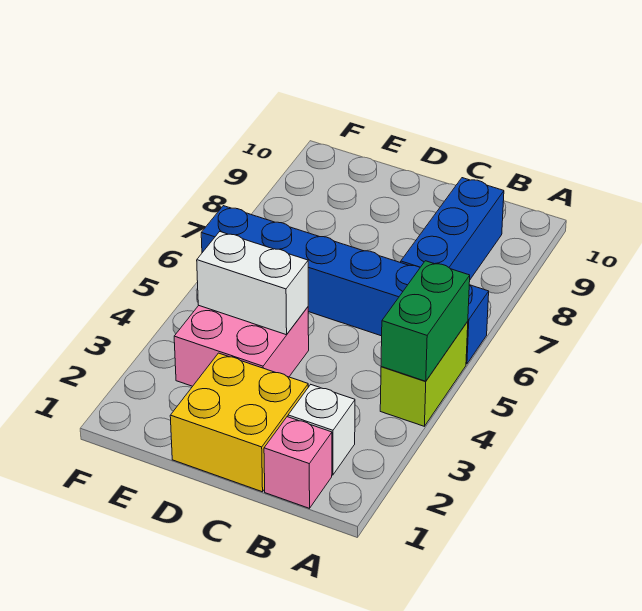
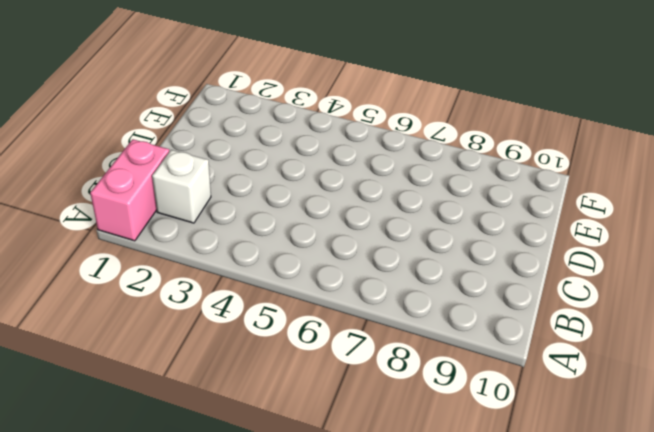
pink brick A1:B1 level 1 -> pink brick B1 level 1
none -> lime brick A4:A5 level 1
none -> blue brick A6:F6 level 1

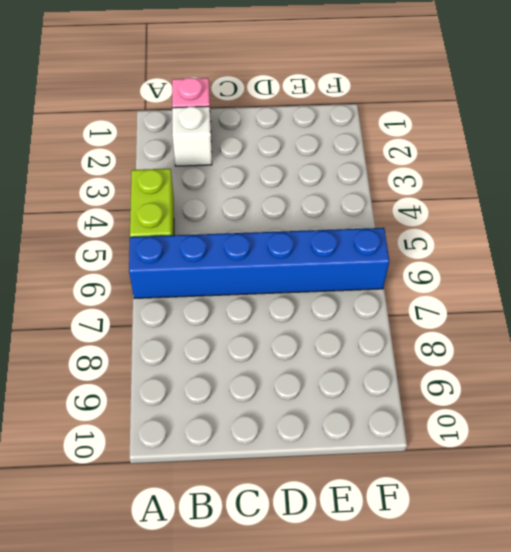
none -> blue brick B7:B9 level 1
none -> yellow brick C1:D2 level 1

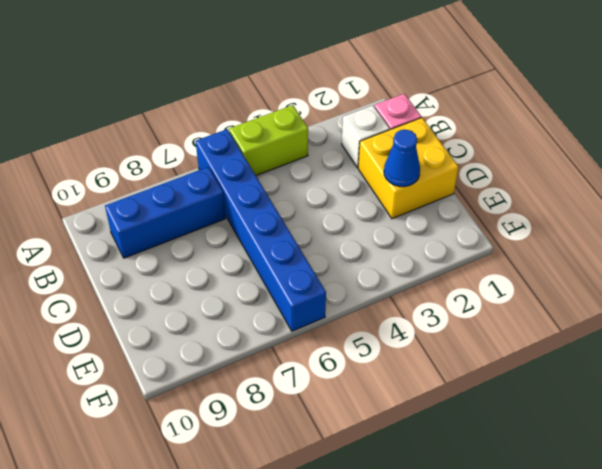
blue cone D2 level 2 -> none
none -> pink brick D3:E4 level 1
none -> green brick A4:A5 level 2

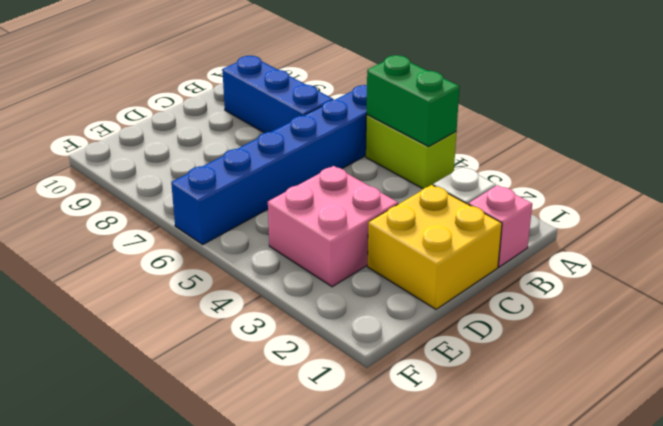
none -> white brick D4:E4 level 2

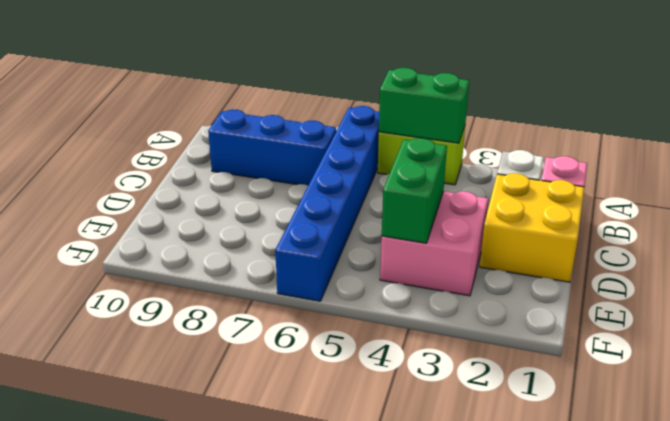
green brick D4:E4 level 2 -> white brick D4:E4 level 2

